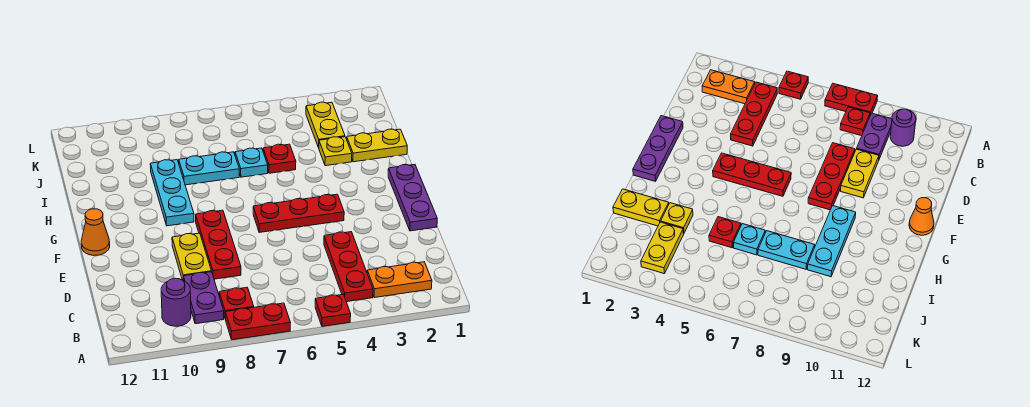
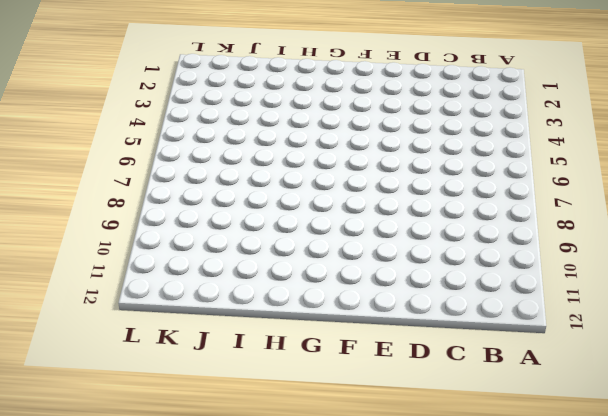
none -> red plate A5 level 1
none -> red plate A7:A8 level 1
none -> orange plate B2:B3 level 1

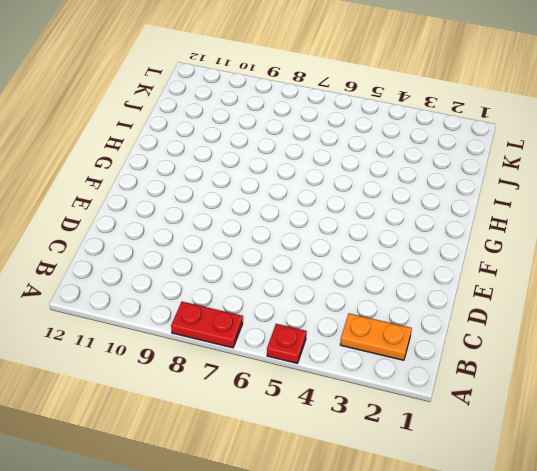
none -> red plate B4:D4 level 1
none -> red plate B8 level 1
none -> purple plate B9:C9 level 1

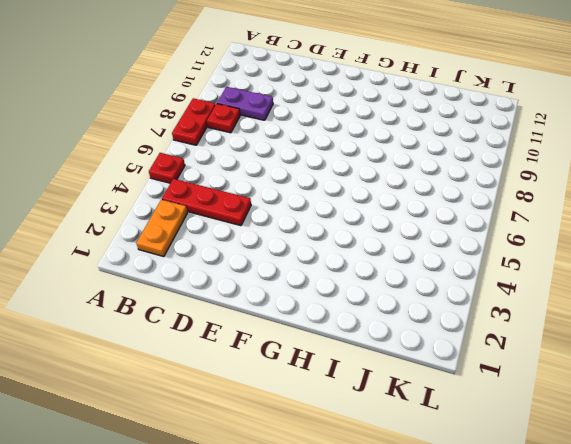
none -> purple round brick B10 level 1
none -> red plate D8:F8 level 1
none -> yellow plate D9:E9 level 1

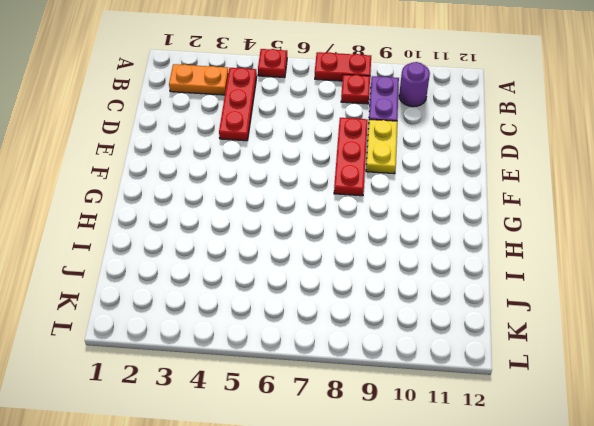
none -> purple plate E1:G1 level 1
none -> red plate F4:F6 level 1
none -> orange cone F12 level 1

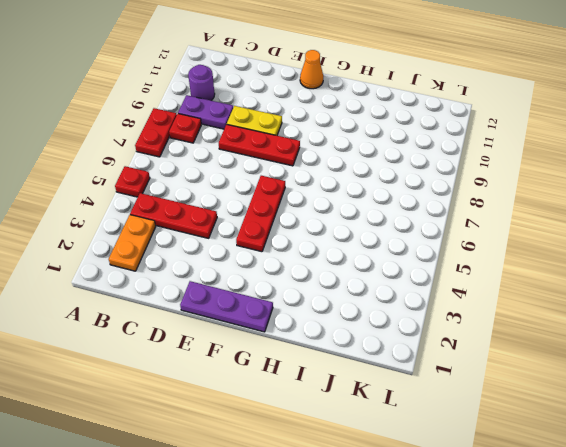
none -> cyan plate G9:I9 level 1
none -> yellow plate I1:I2 level 1
none -> yellow plate I3 level 1

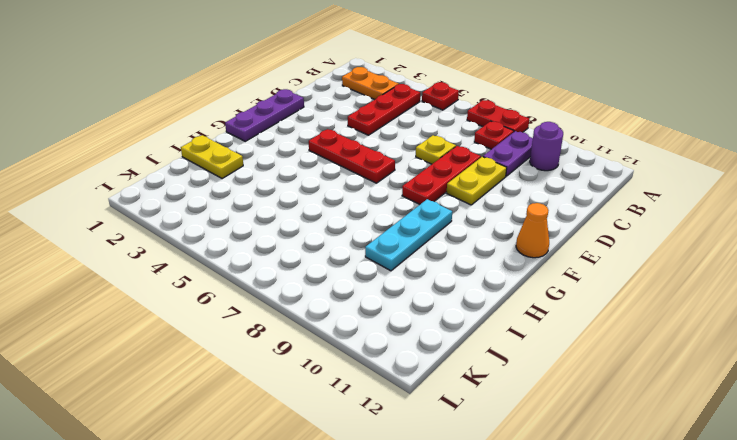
yellow plate D7 level 1 -> yellow plate I3 level 1
none -> red plate I5 level 1
none -> cyan plate I6 level 1
none -> cyan plate I7:I8 level 1

